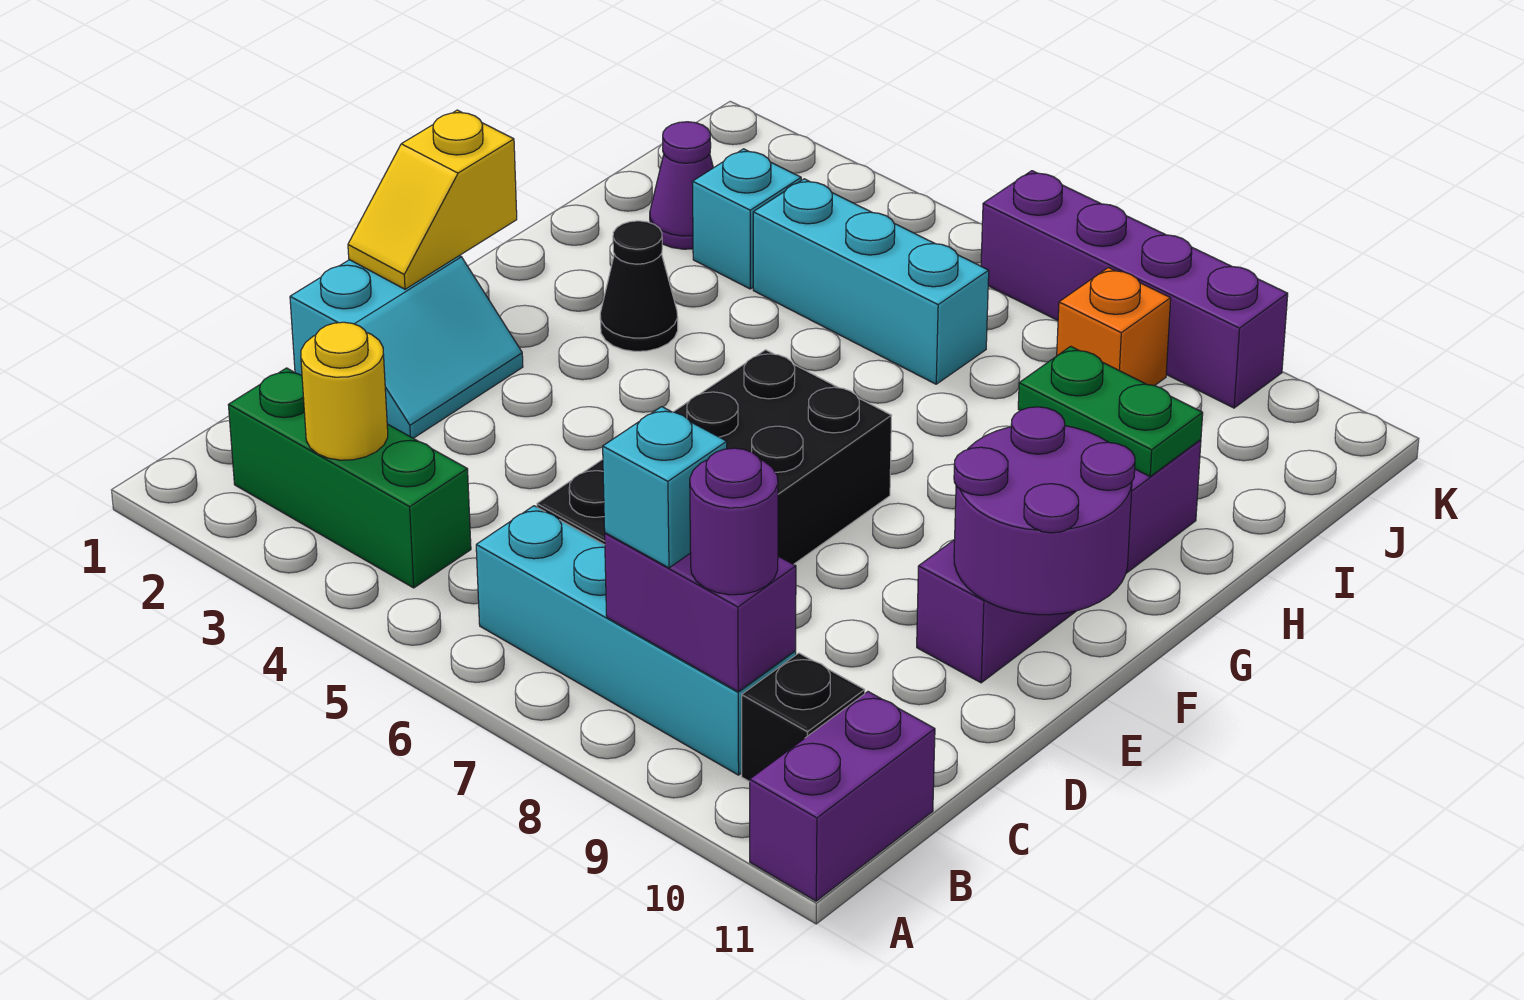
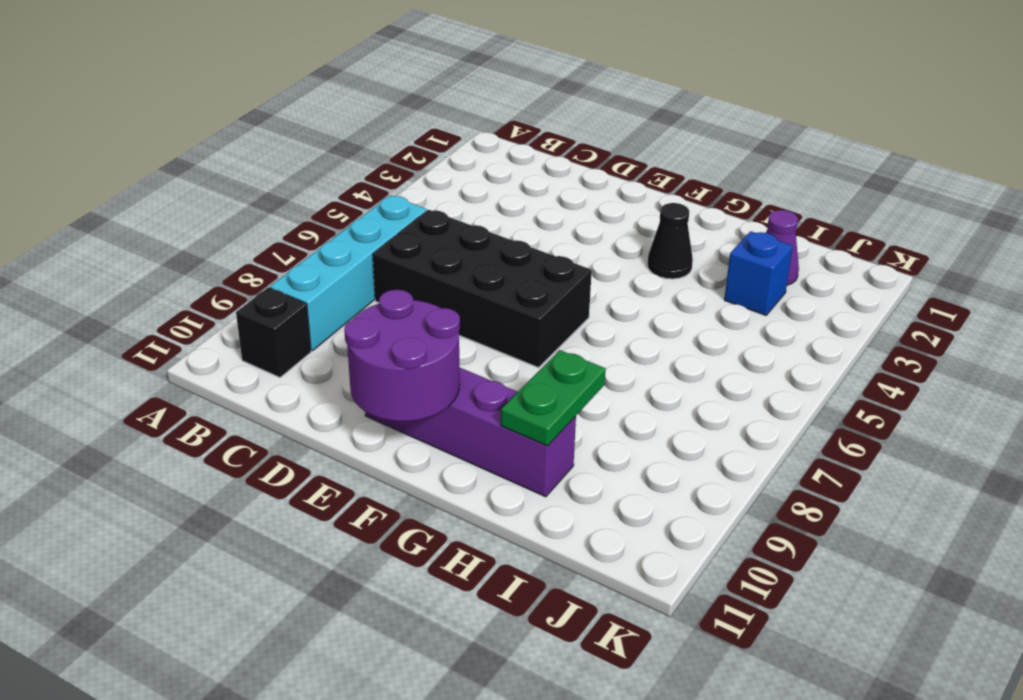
blue brick I3 level 1 -> cyan brick I3 level 1
none -> purple brick A11:B11 level 1
none -> green brick B2:B4 level 1
none -> cyan slope D1:E2 level 1 top 1

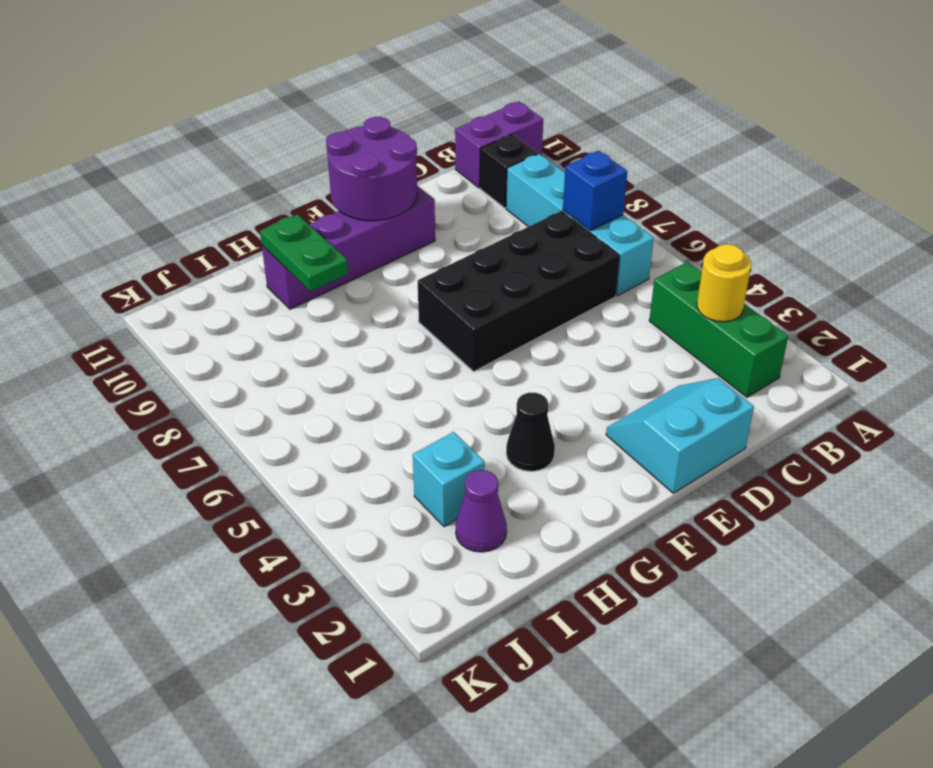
blue brick B7 level 2 -> none
none -> cyan brick I4:I6 level 1
none -> orange brick J8 level 1
none -> purple brick K6:K9 level 1

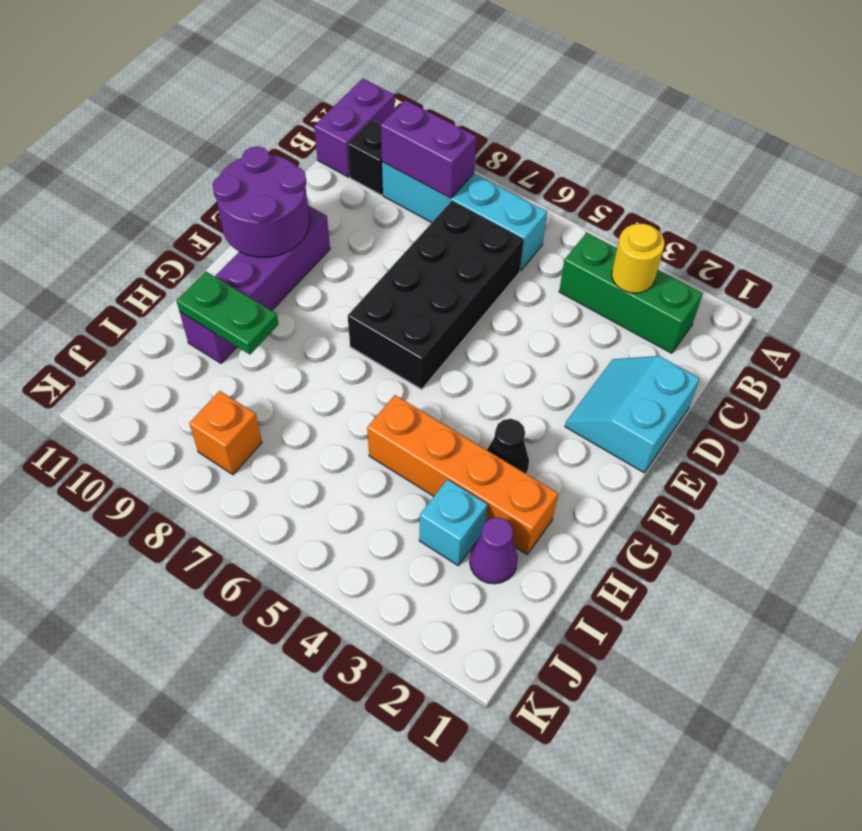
orange brick H2:H5 level 1 -> none
none -> cyan brick I4:I6 level 1
none -> purple brick K6:K9 level 1
none -> yellow slope E1:F1 level 2 top F

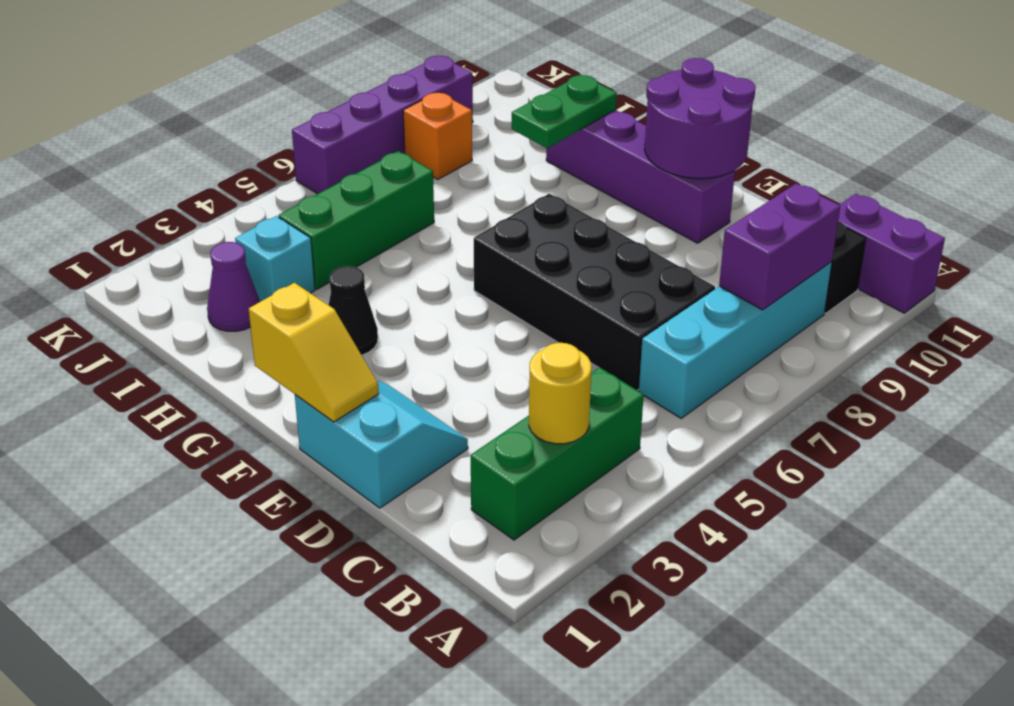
green brick I4:I6 level 1 -> cyan brick I4:I6 level 1
none -> cyan brick B8 level 3
none -> purple round brick B9 level 3

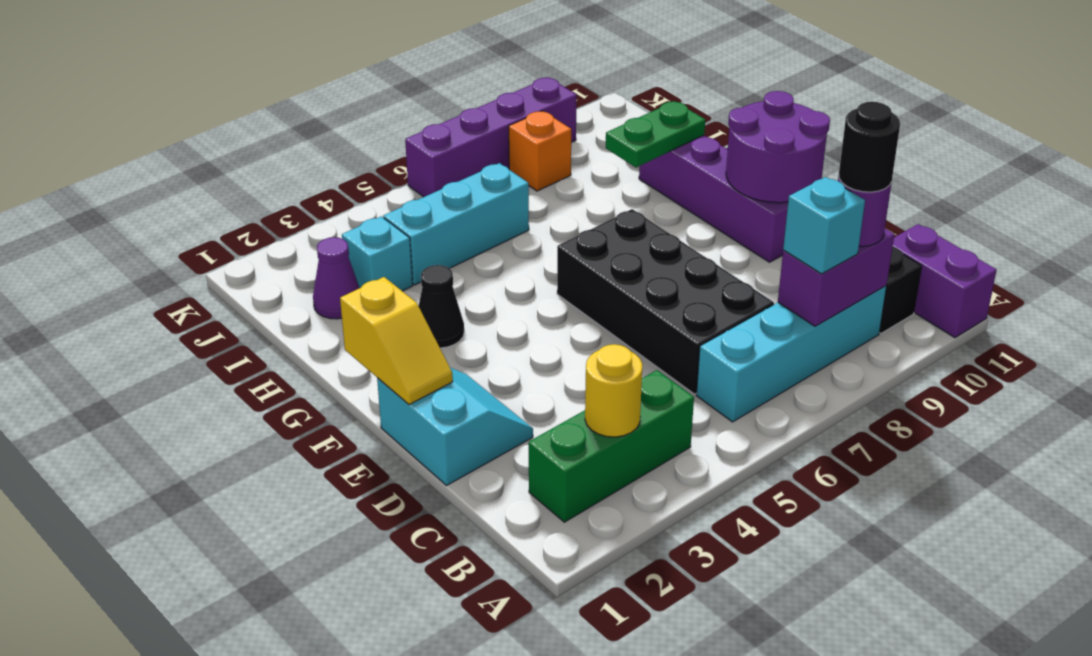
black round brick B9 level 4 -> none

